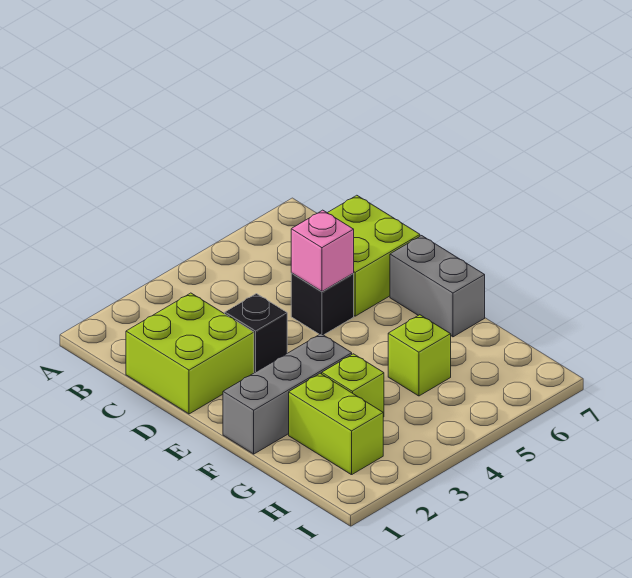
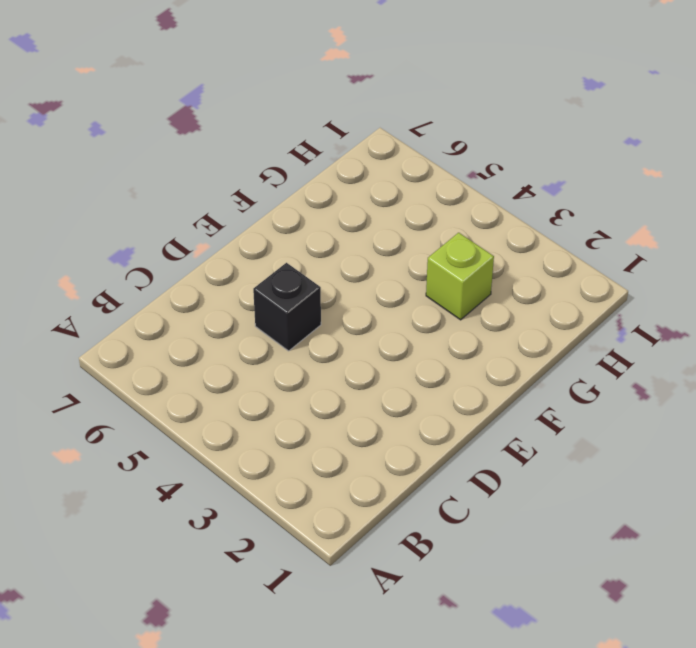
none -> lime brick C1:D2 level 1
none -> lime brick C6:D7 level 1

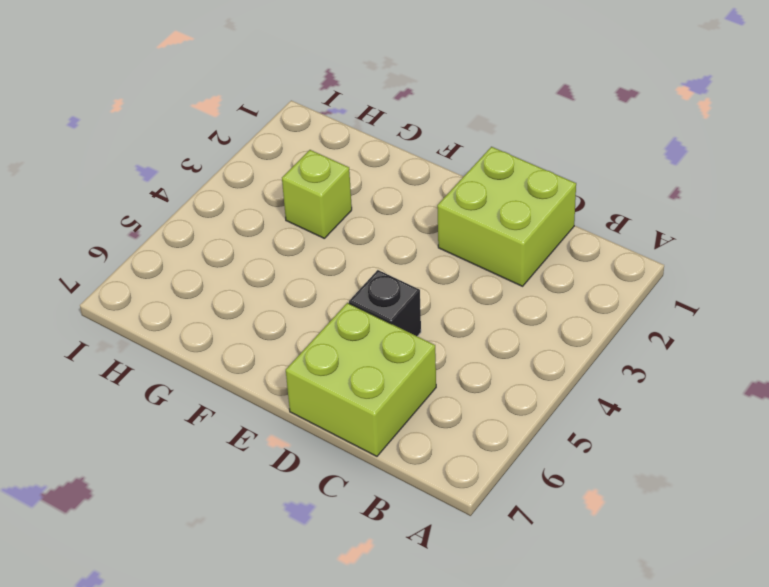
none -> black brick D3 level 1
none -> grey brick E7:F7 level 1

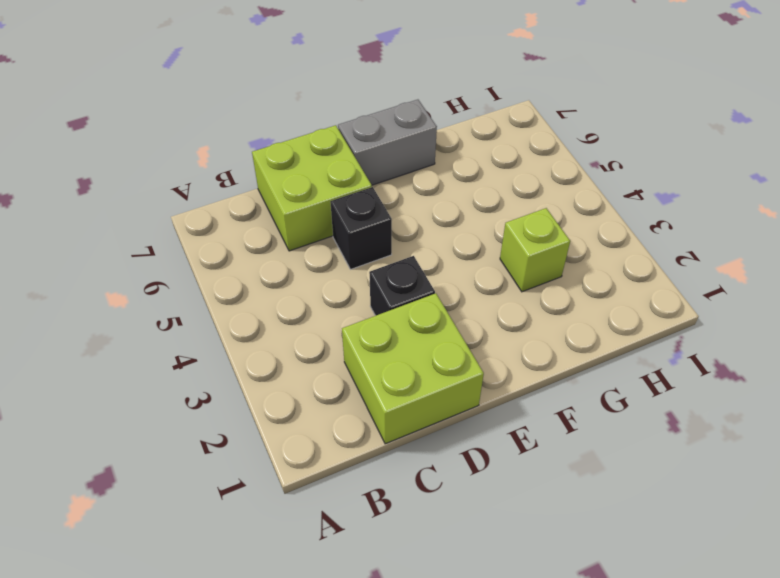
none -> grey brick F1:F3 level 1
none -> lime brick G2:H2 level 1

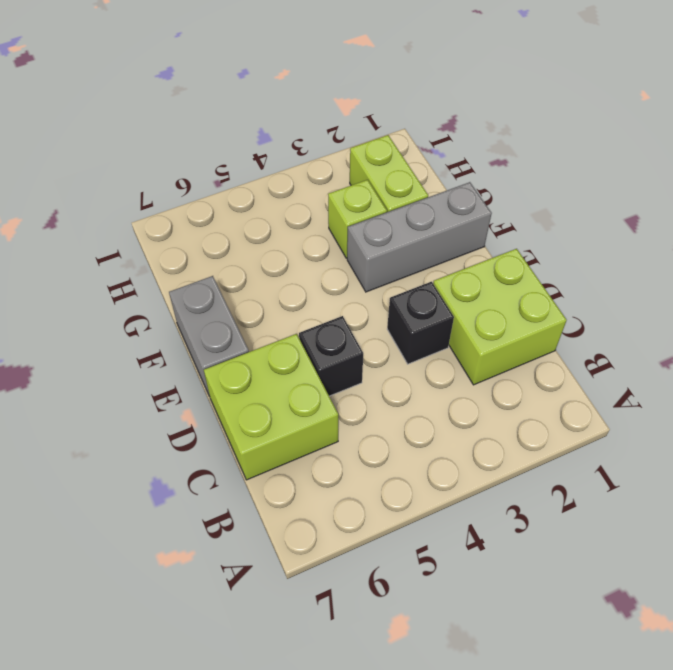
none -> lime brick G5 level 1
none -> pink brick D5 level 2

